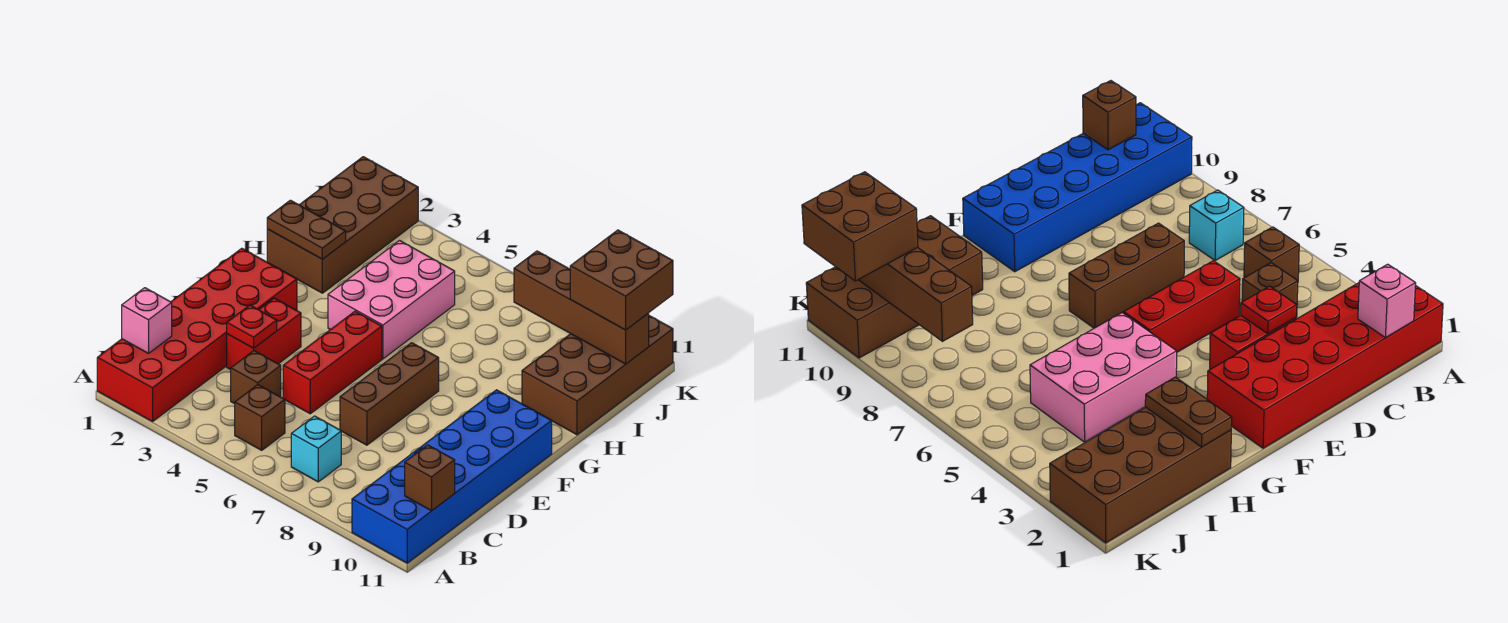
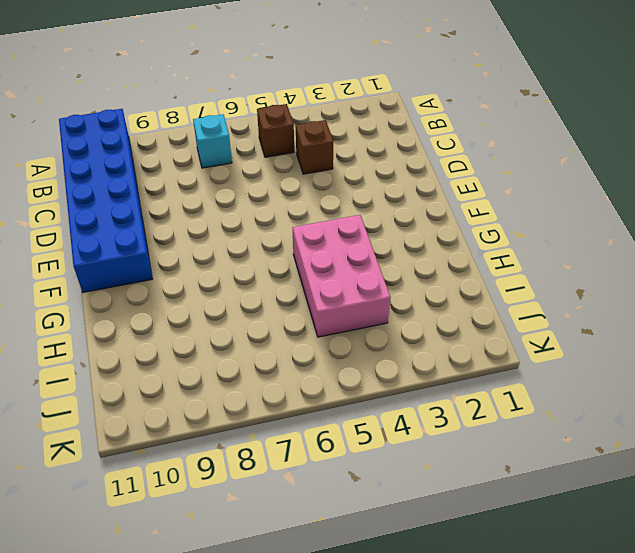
none -> red brick A1:F2 level 1
none -> red brick D3:E3 level 1
none -> red brick D5:F5 level 1

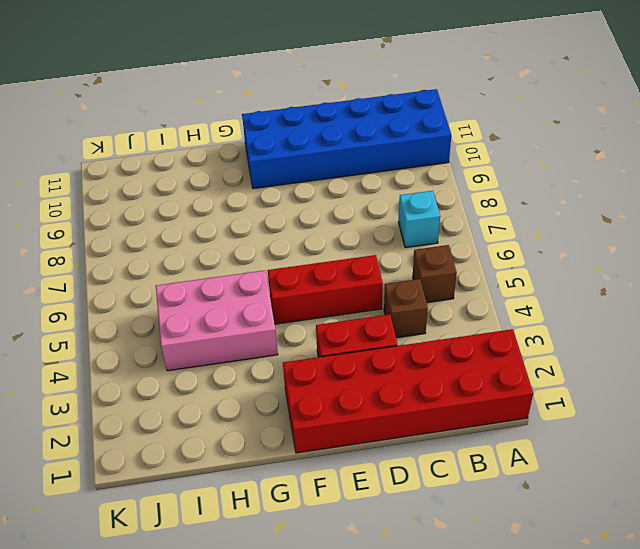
none -> brown brick D7:F7 level 1
none -> brown brick H1:K2 level 1
none -> brown brick H10:K11 level 1

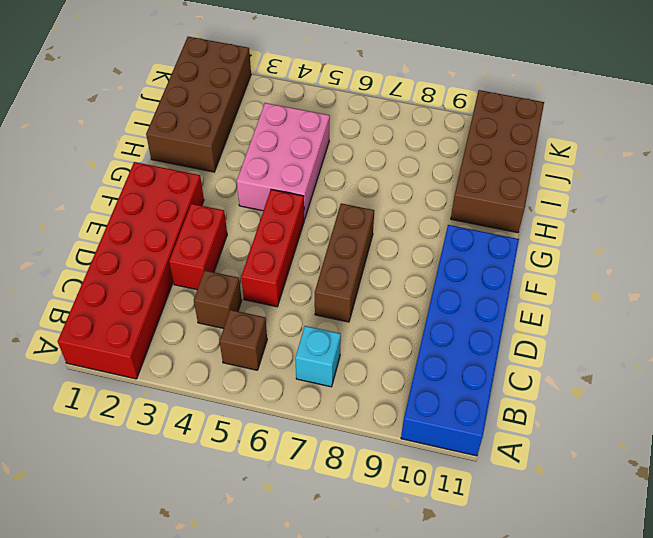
none -> pink brick B1 level 2
none -> brown brick B11 level 2
none -> red plate D3 level 2

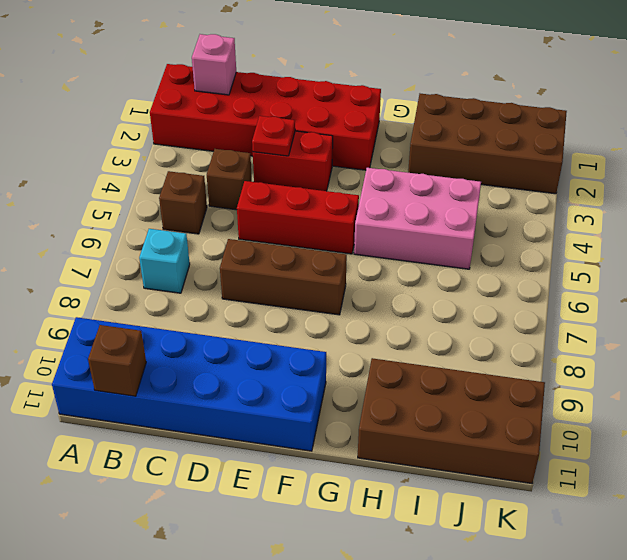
none -> brown plate H1:H2 level 2
none -> brown brick J8:J11 level 2
none -> brown brick J10:K11 level 3

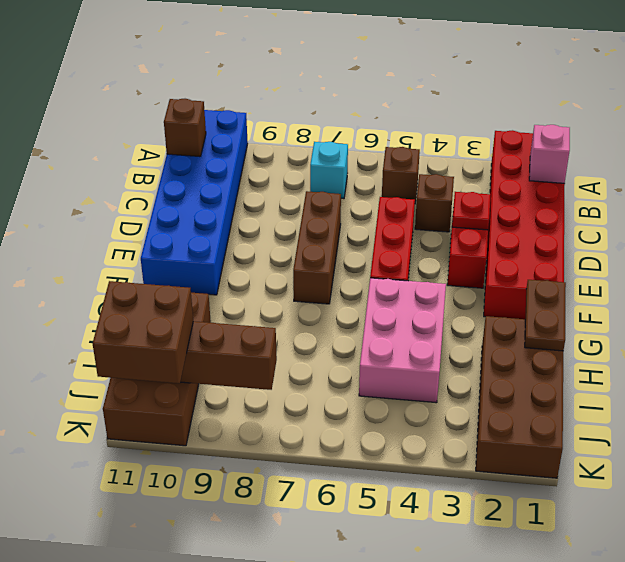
brown plate G1:H1 level 2 -> brown plate H1:H2 level 2

